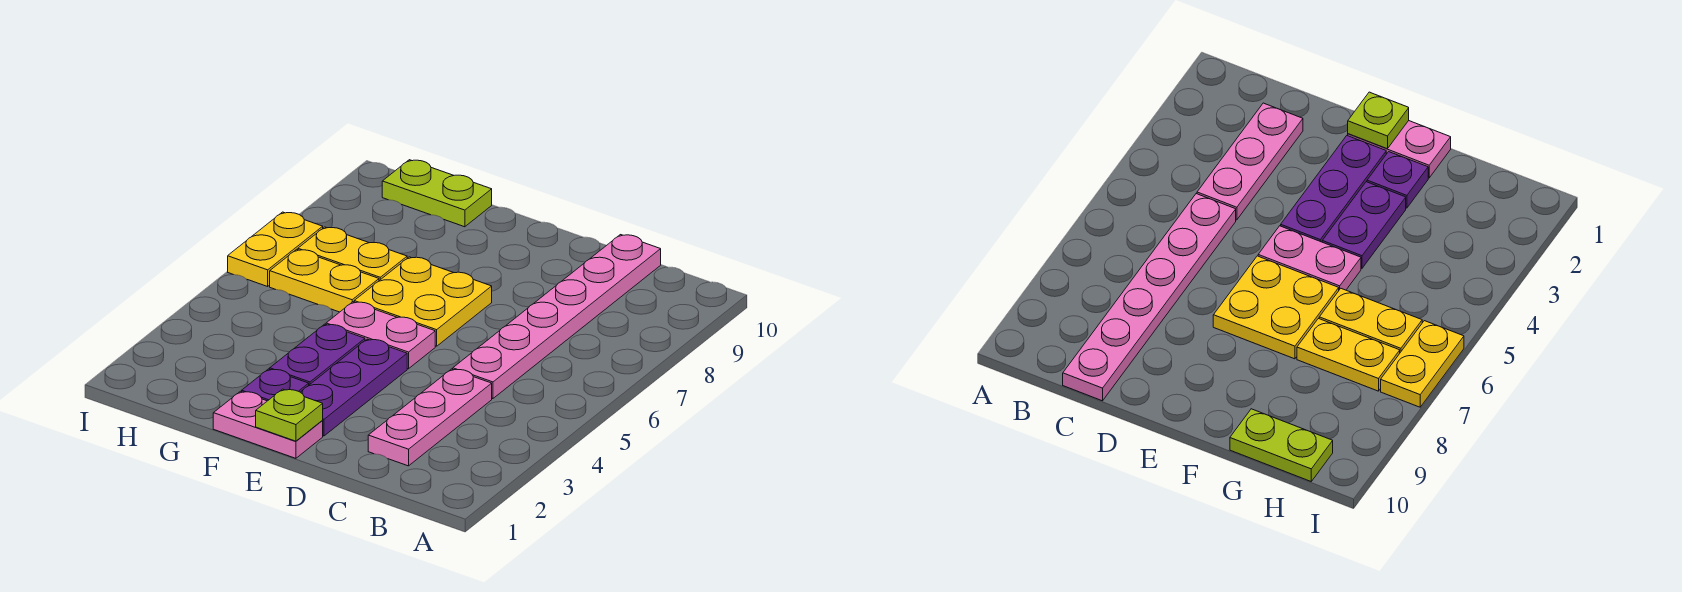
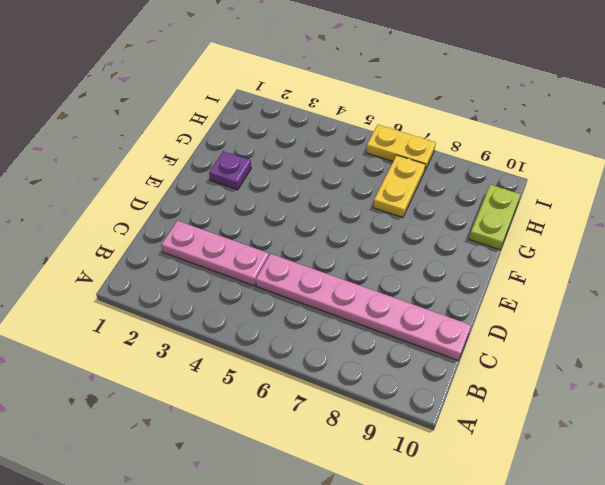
none -> pink plate E1:F1 level 1
none -> purple plate E2:E4 level 1
none -> pink plate E5:F5 level 1

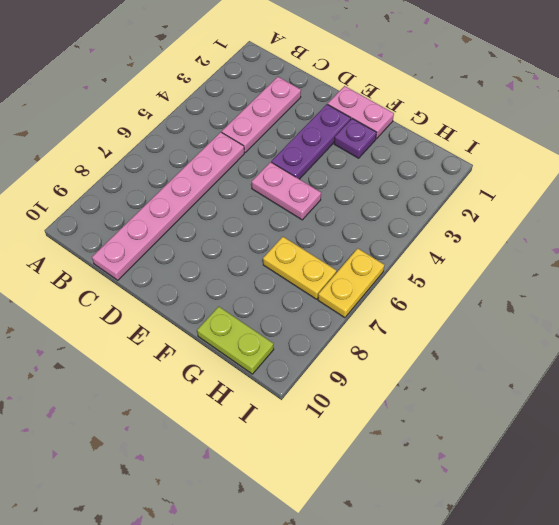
none -> yellow plate E6:F7 level 1
none -> purple plate F3:F4 level 1
none -> yellow plate G6:H6 level 1

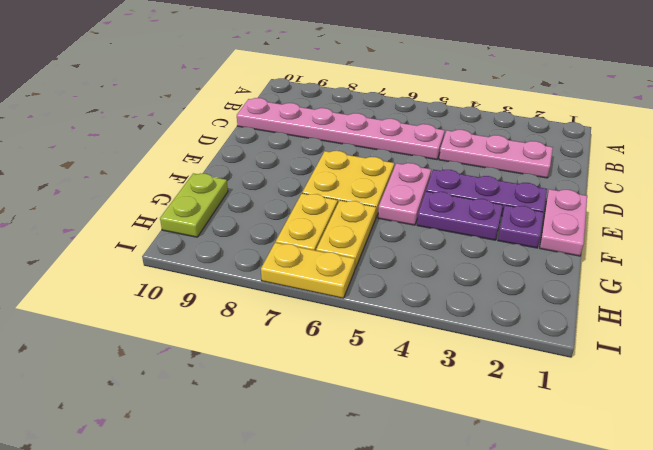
none -> lime plate E1 level 2

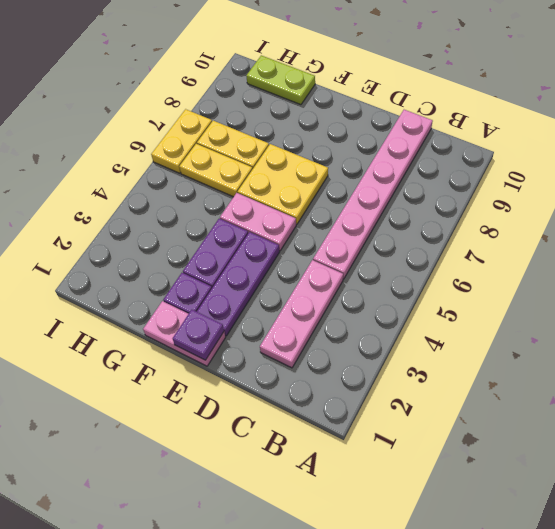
purple plate E1 level 2 -> lime plate E1 level 2

